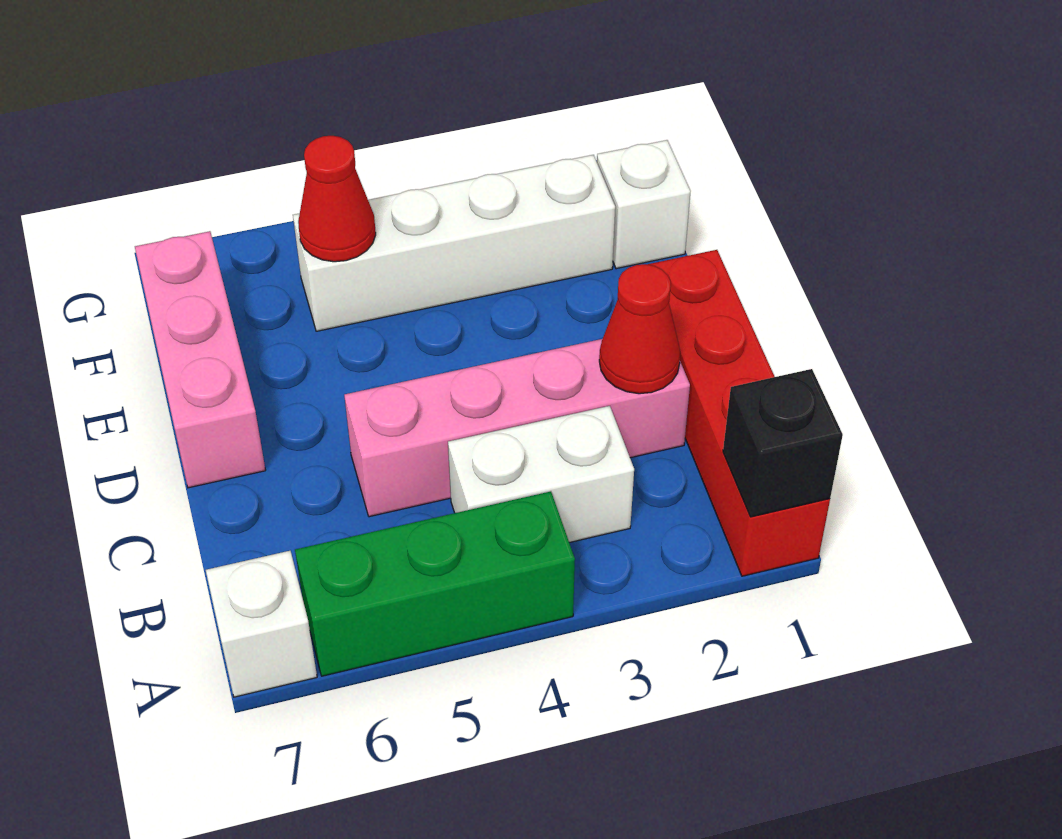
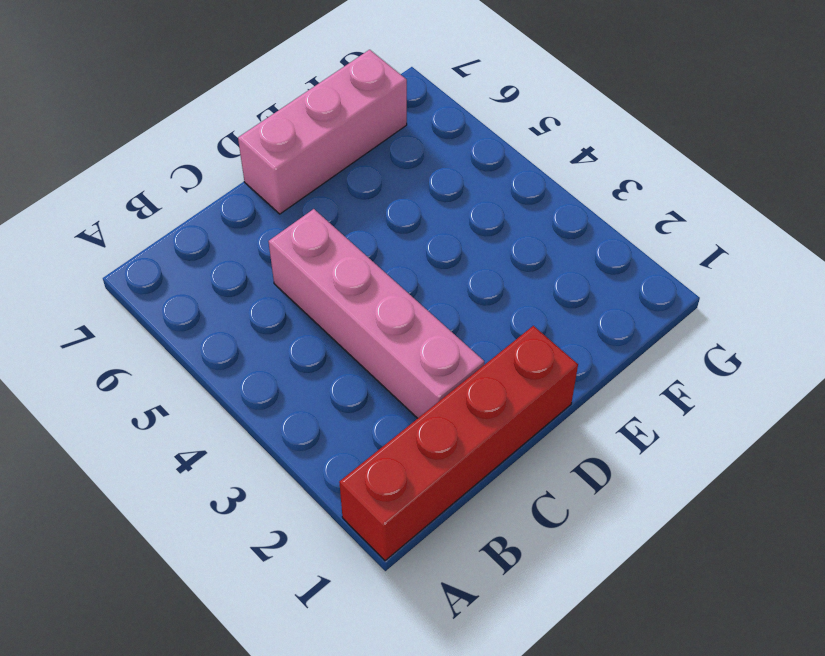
none -> green brick A4:A6 level 1
none -> white brick A7 level 1

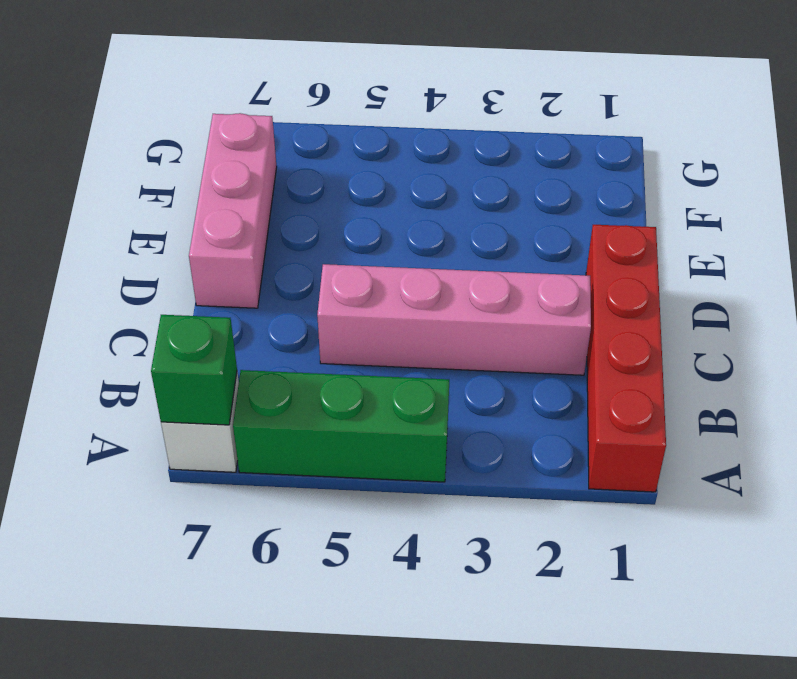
green brick A7 level 2 -> none
none -> white brick B3:B4 level 1
none -> white brick F1 level 1

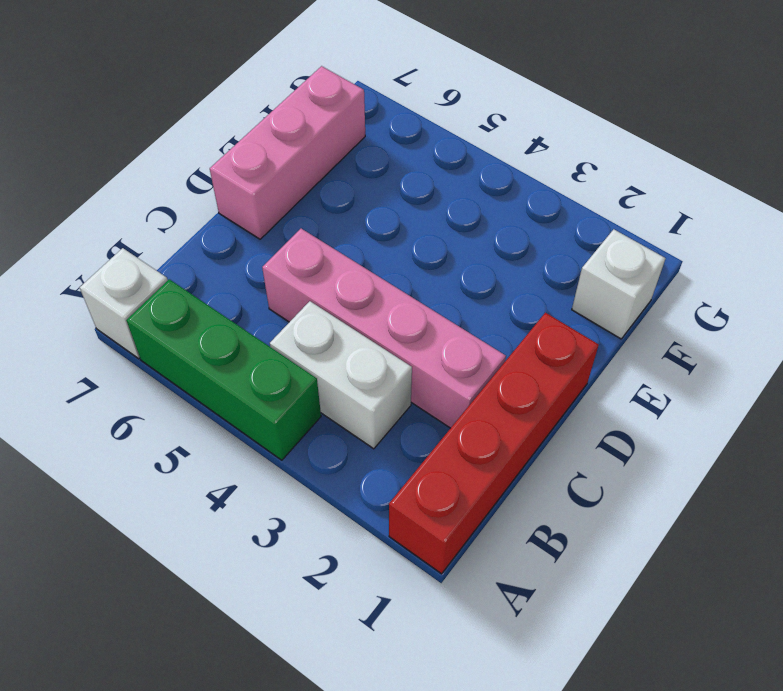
none -> white brick F2:F5 level 1
none -> black brick A1 level 2

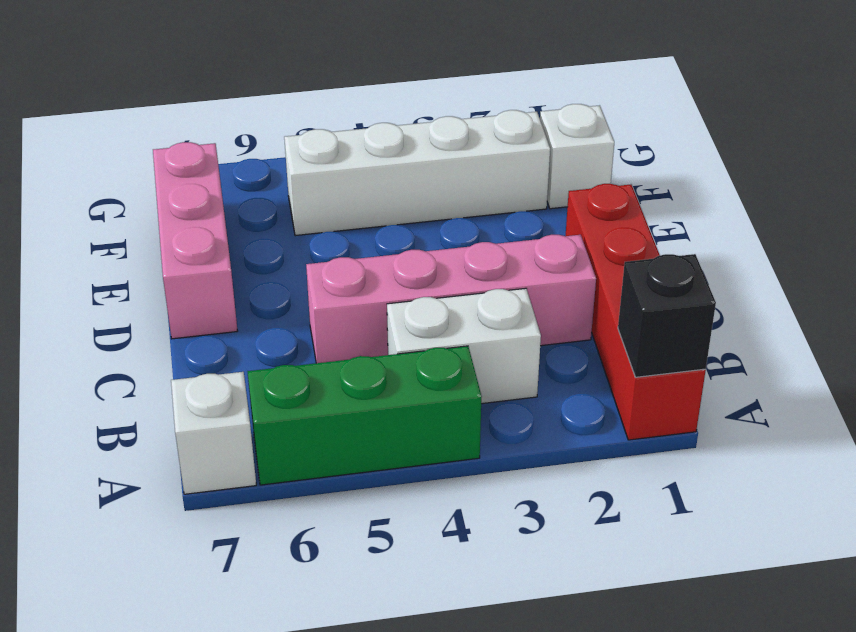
none -> red cone C2 level 2
none -> red cone F5 level 2

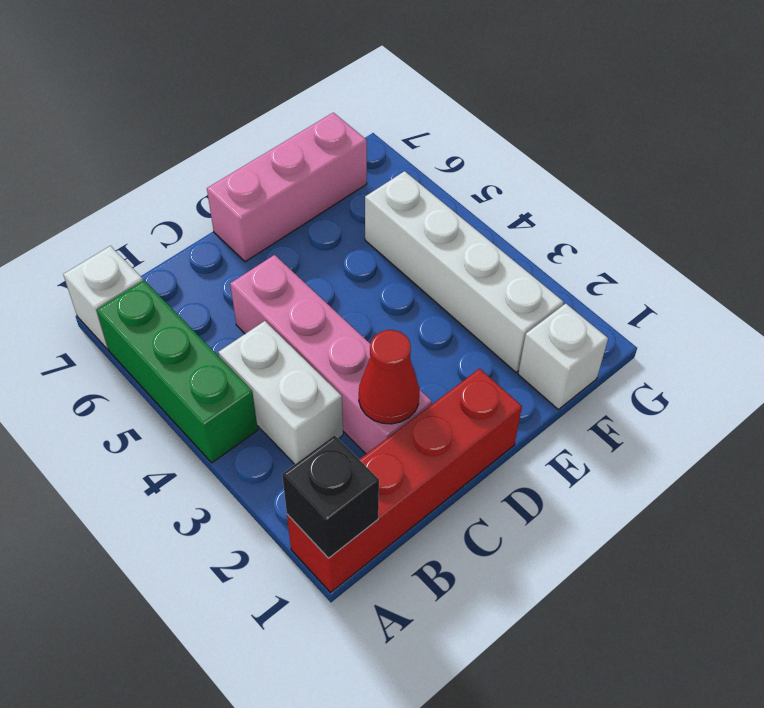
none -> red cone F5 level 2

